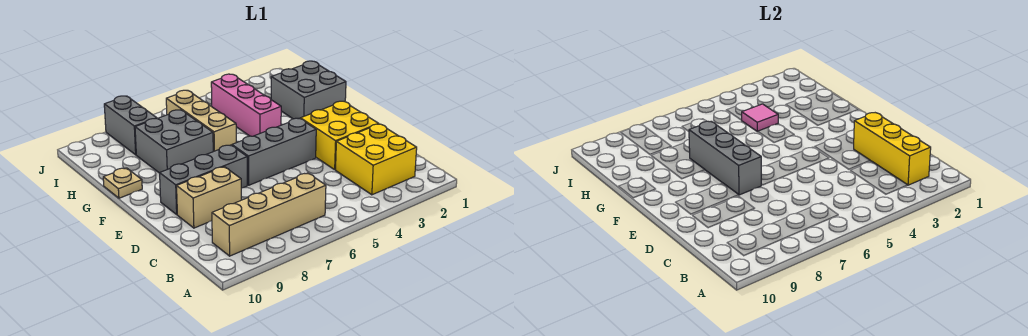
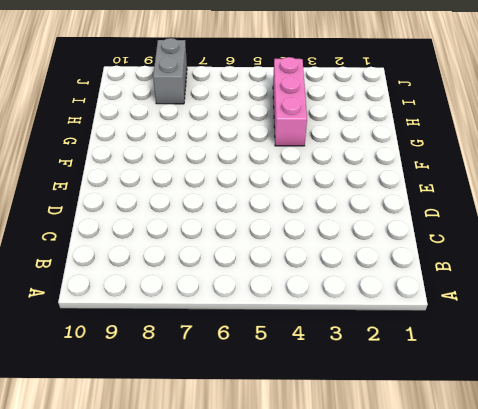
none -> yellow brick B2:C3 level 1
none -> tan brick B6:B9 level 1
none -> yellow brick D2:E3 level 1

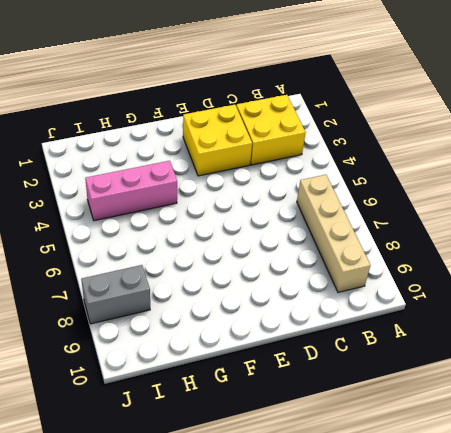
none -> tan brick D8:D9 level 1
none -> grey brick E4:E6 level 1
none -> grey brick E7:E9 level 1

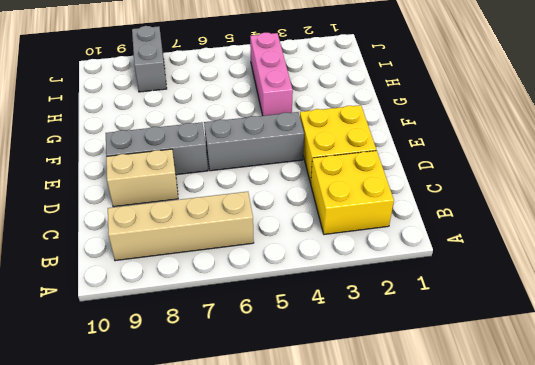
none -> grey brick G1:H2 level 1
none -> tan brick G6:I6 level 1
none -> grey brick G7:H8 level 1

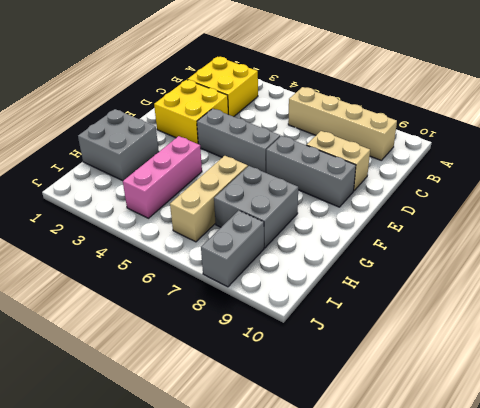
none -> tan plate G10 level 1
none -> yellow brick B2:D2 level 2
none -> grey brick E7:G7 level 2

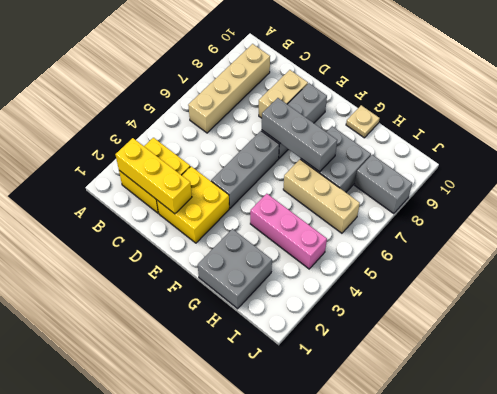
none -> pink tile H4 level 2

